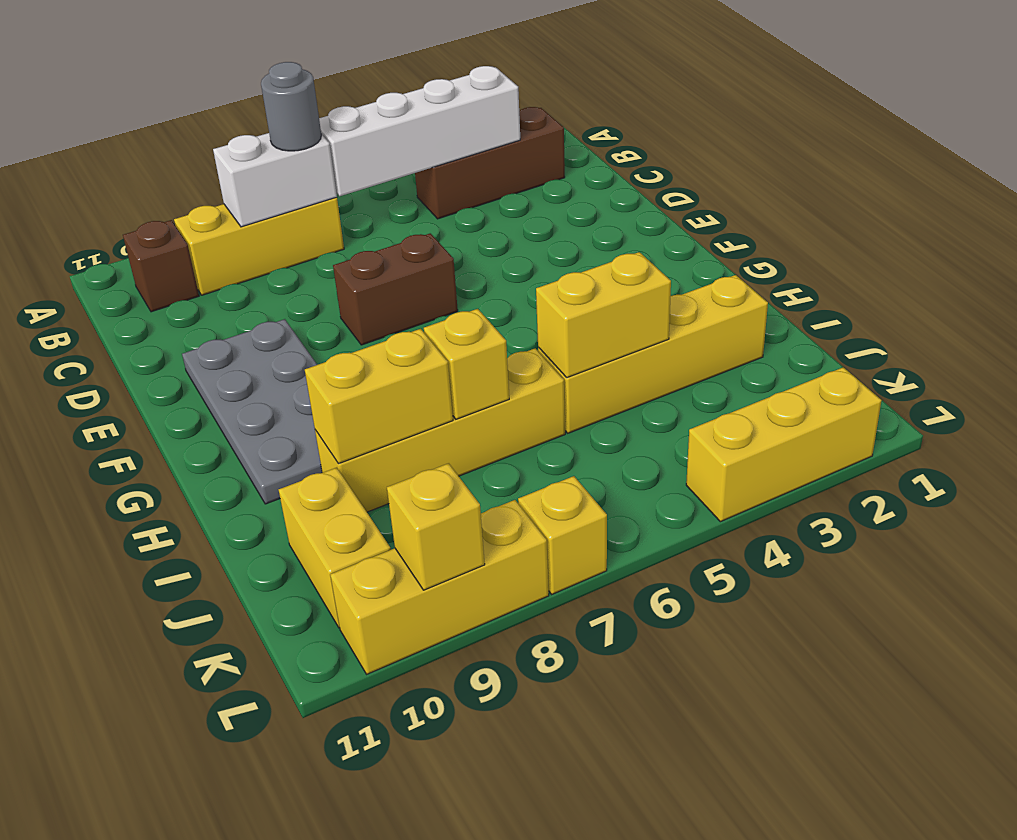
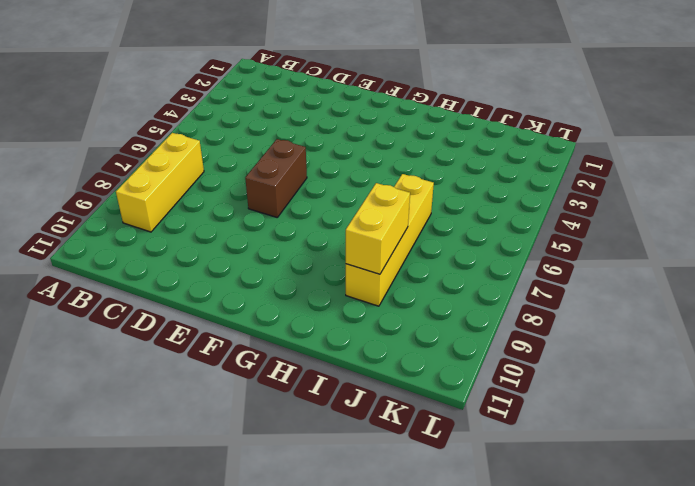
none -> brown brick B2:B4 level 1
none -> brown brick B10 level 1
none -> grey plate E9:H10 level 1

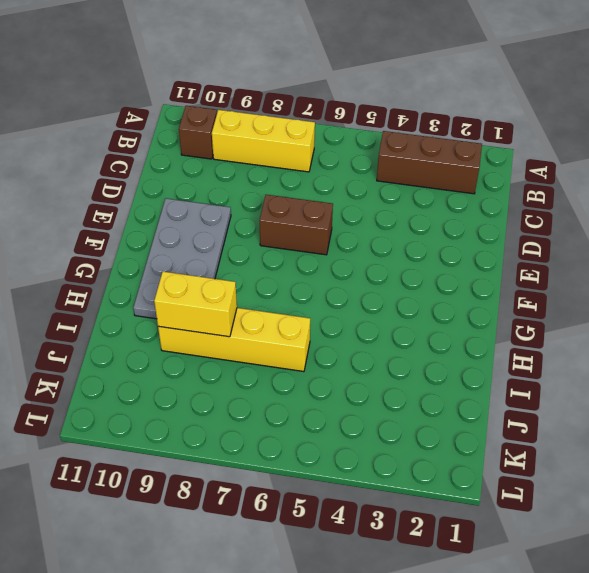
none -> yellow brick I2:I5 level 1
none -> yellow brick J10:K10 level 1
none -> yellow brick L2:L4 level 1

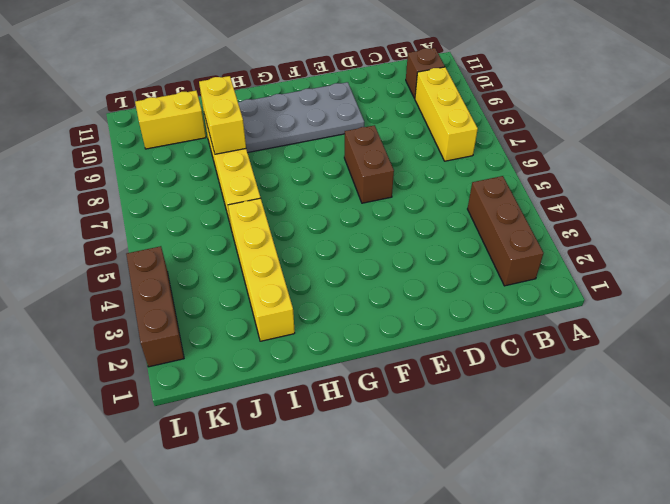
brown brick L2:L4 level 1 -> yellow brick L2:L4 level 1
none -> yellow brick L7 level 1
none -> yellow brick L8:L10 level 1
none -> white brick B3:B6 level 2

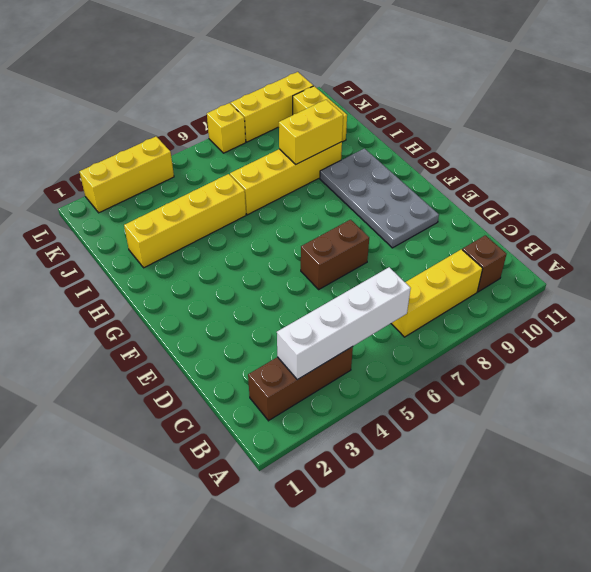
none -> white brick B7:B8 level 2
none -> yellow brick I4:I5 level 2
none -> yellow brick I7 level 2

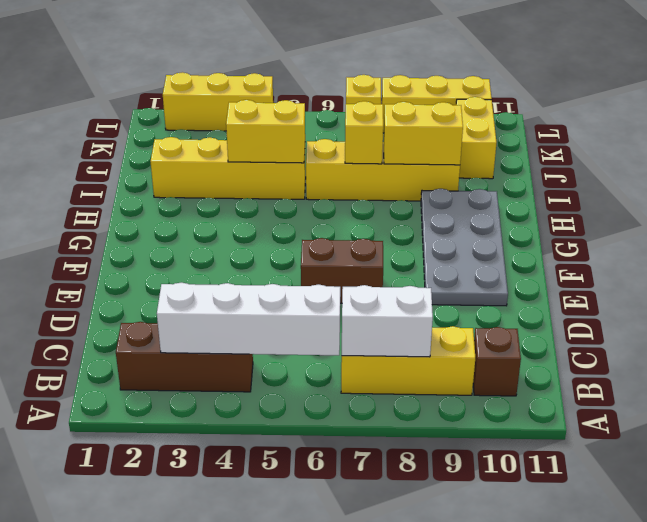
none -> yellow brick L9 level 2
none -> grey round brick B7 level 3

